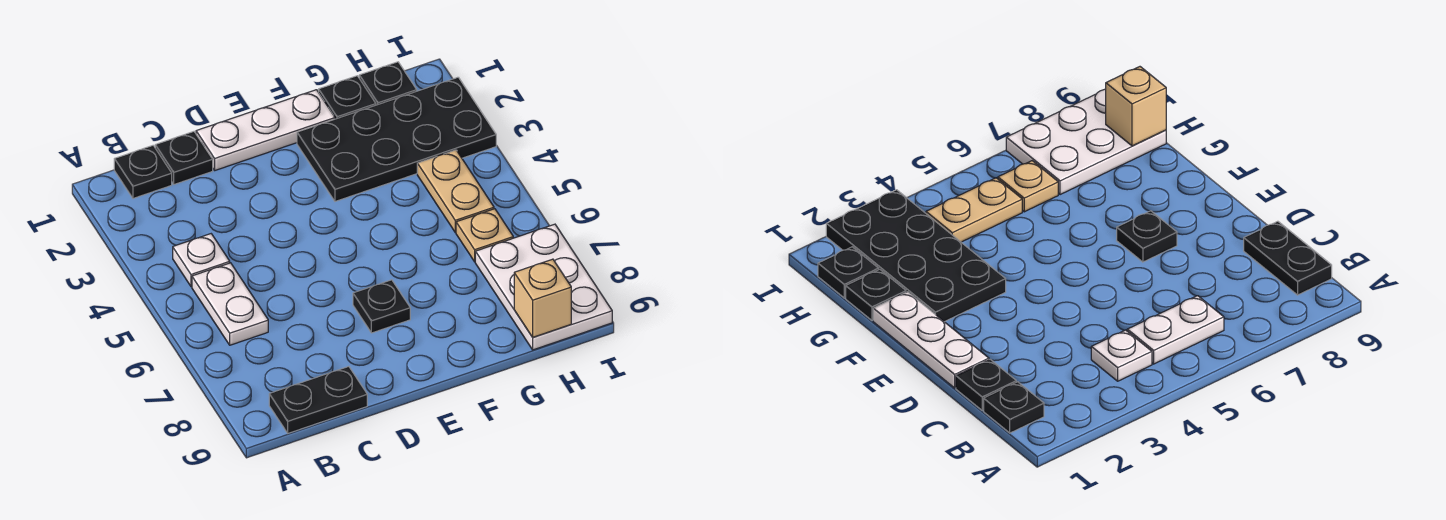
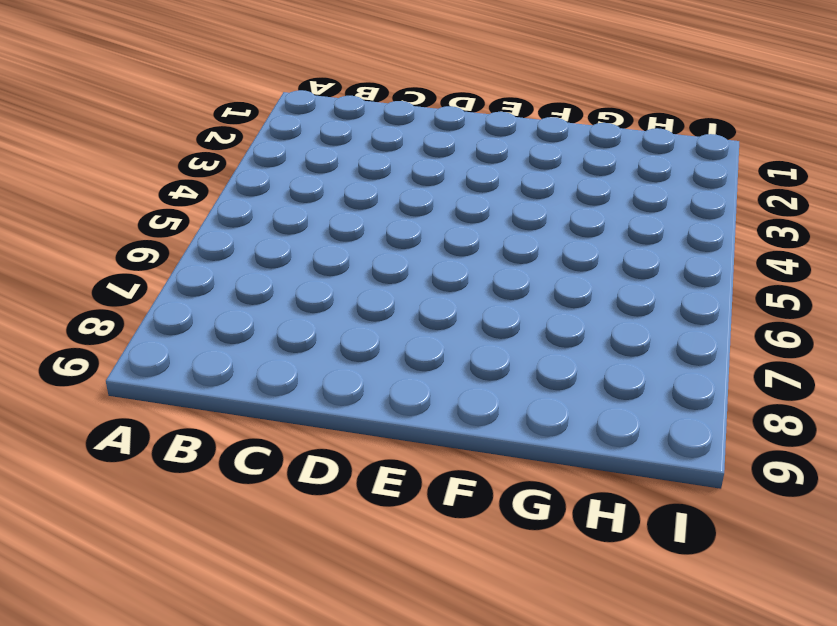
none -> black plate B1 level 1
none -> white plate B4 level 1
none -> white plate B5:B6 level 1

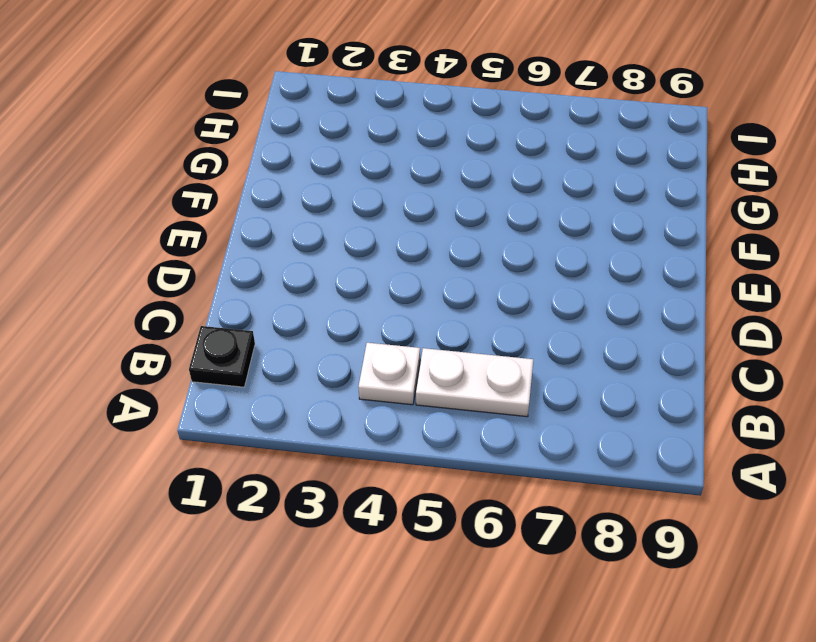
none -> black plate B9:C9 level 1
none -> black plate C1 level 1
none -> white plate D1:F1 level 1

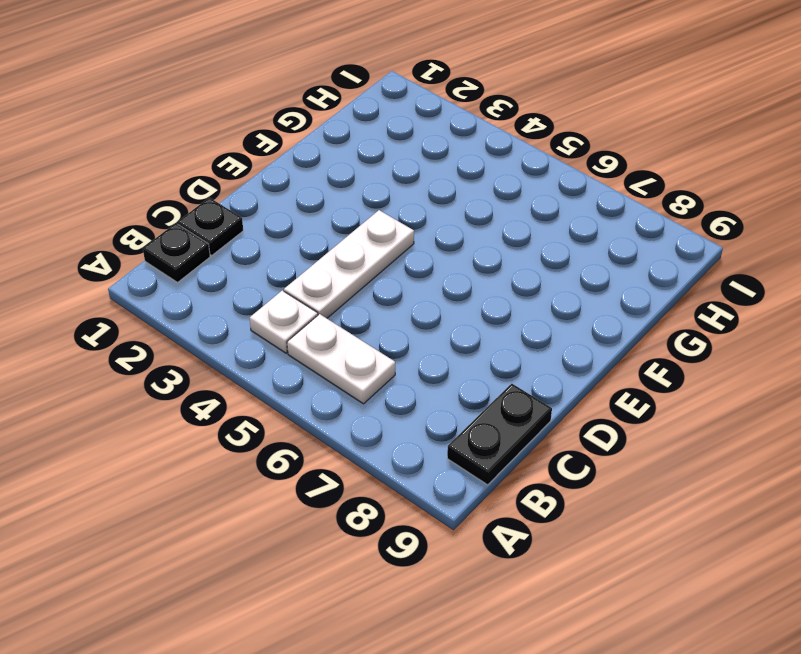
white plate C4:E4 level 1 -> white plate D1:F1 level 1
none -> black plate E7 level 1
none -> black plate F2:I3 level 1
none -> black plate G1 level 1

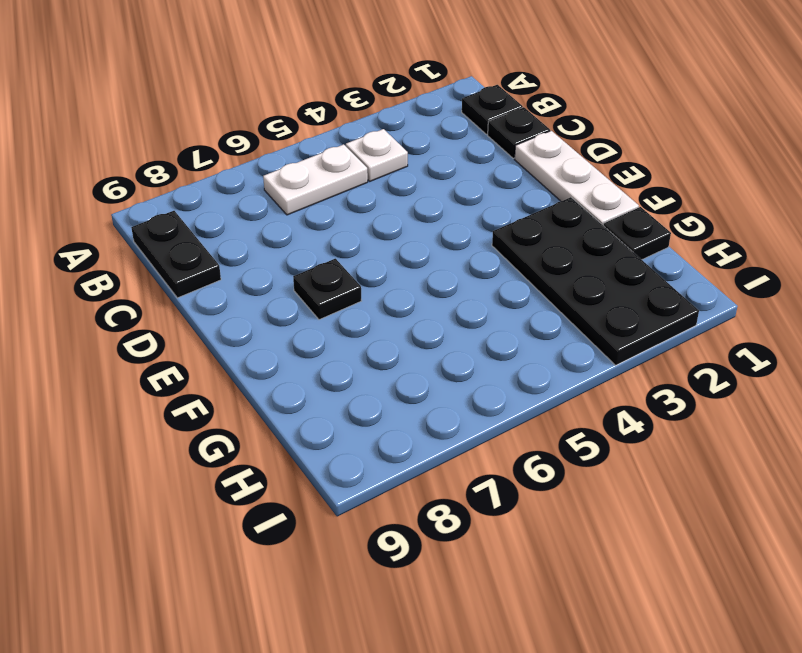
none -> black plate H1 level 1
none -> tan plate H4:H5 level 1
none -> tan plate H6 level 1

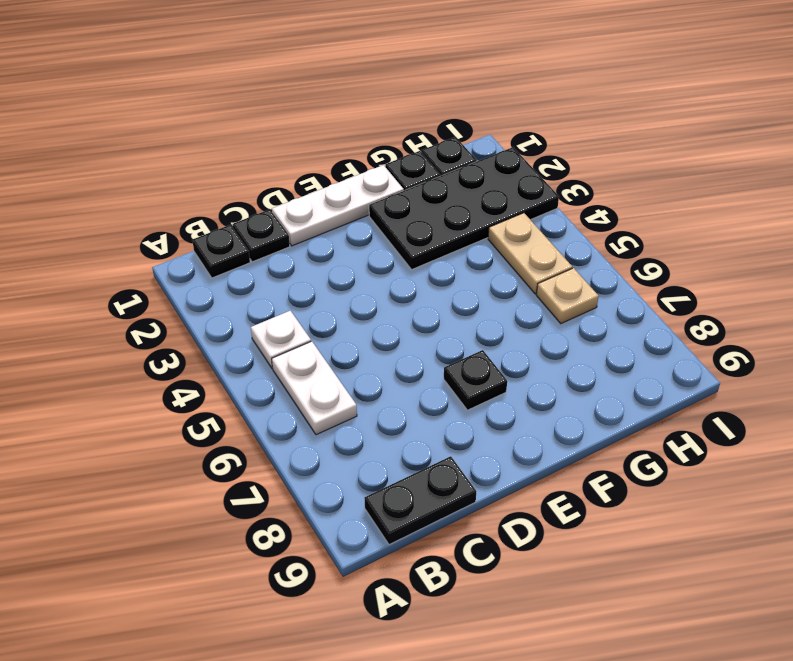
none -> white plate H7:I9 level 1
none -> tan brick H9 level 2

